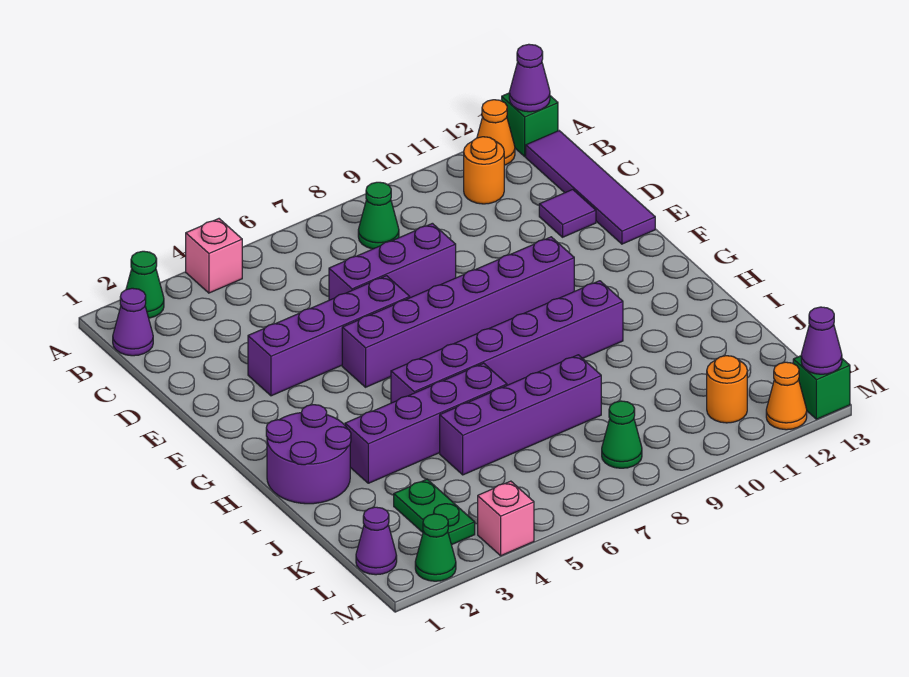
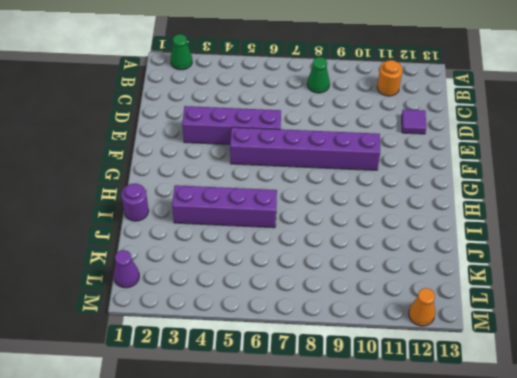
purple round brick I1 level 1 -> purple round brick H1:I2 level 1
none -> pink brick A4 level 1
none -> orange cone A12 level 1
none -> green brick A13 level 1

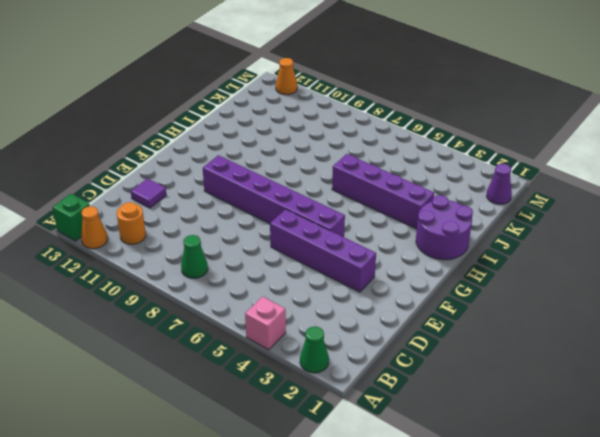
none -> purple cone B1 level 1
none -> purple tile B13:E13 level 1
none -> purple brick D6:D8 level 1

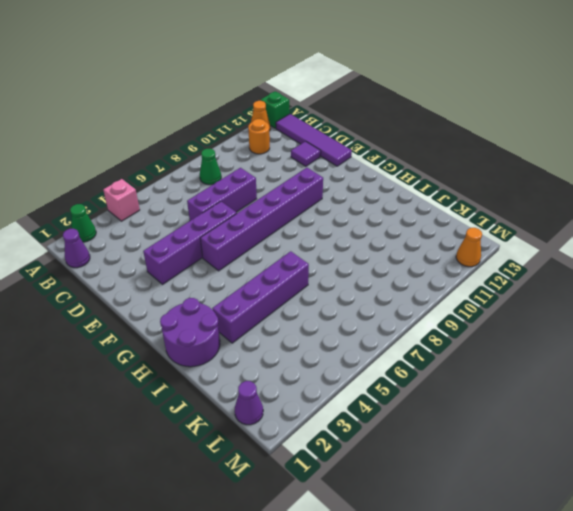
none -> purple brick H5:H10 level 1
none -> purple brick J5:J8 level 1
none -> green plate K3:L3 level 1

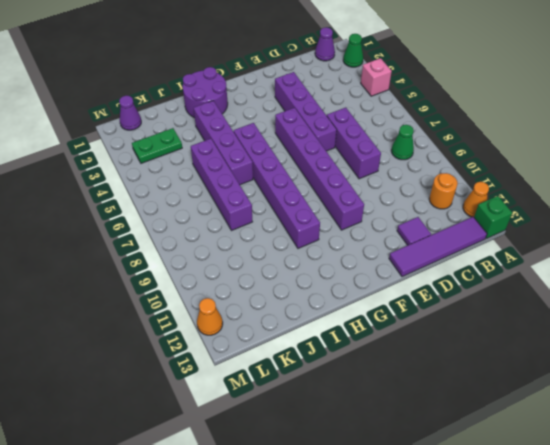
none -> green cone L8 level 1
none -> orange round brick L11 level 1
none -> green cone M2 level 1

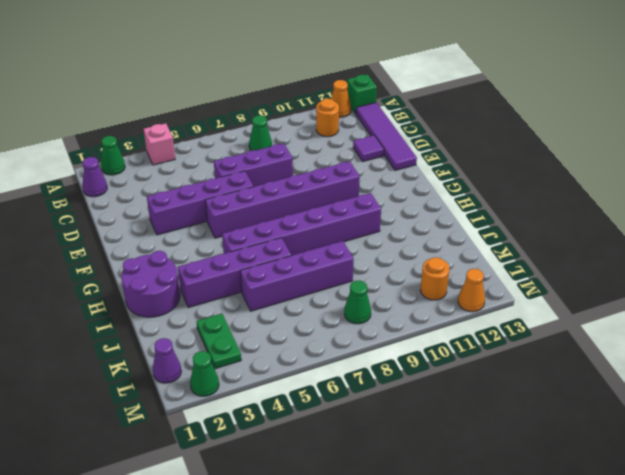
none -> pink brick M4 level 1
none -> green brick M13 level 1
none -> purple cone A13 level 2

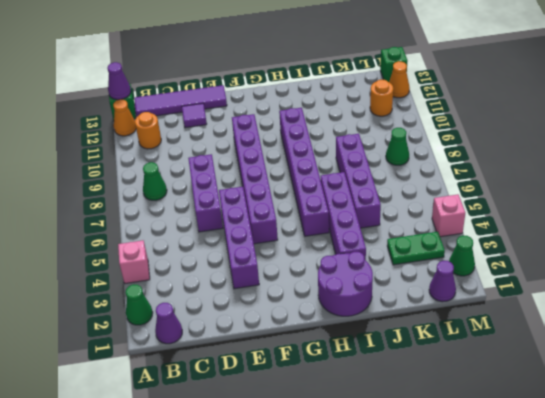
none -> purple cone M13 level 2

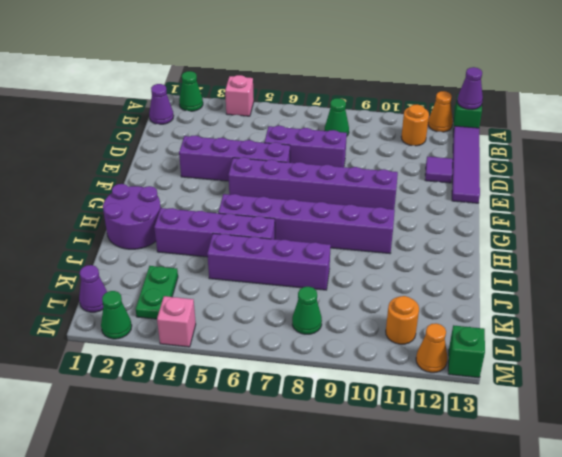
none -> purple cone M13 level 2

